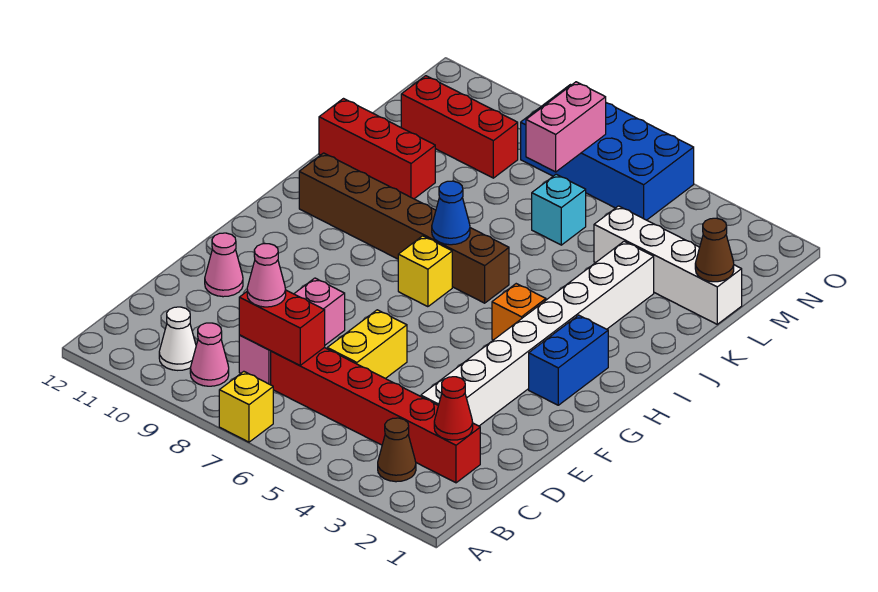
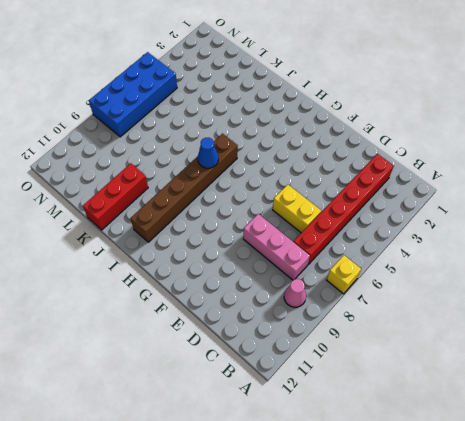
none -> brown cone B3 level 1
none -> white cone B10 level 1
none -> white brick D3:K3 level 1

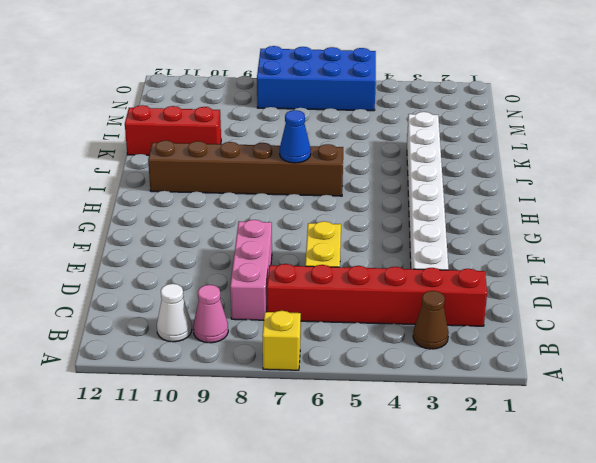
none -> pink cone E11 level 1
none -> blue brick G2:H2 level 1
none -> orange brick H4 level 1

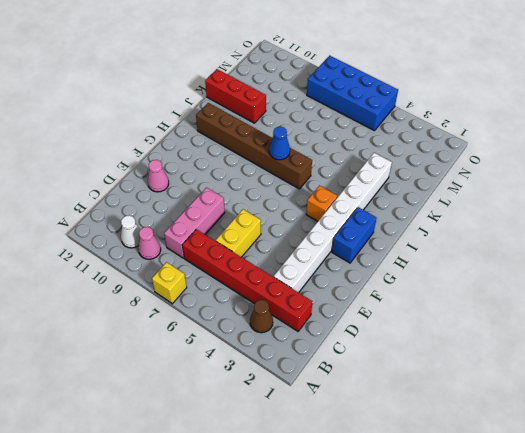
none -> yellow brick H7 level 1
none -> white brick L1:L4 level 1
none -> cyan brick L6 level 1

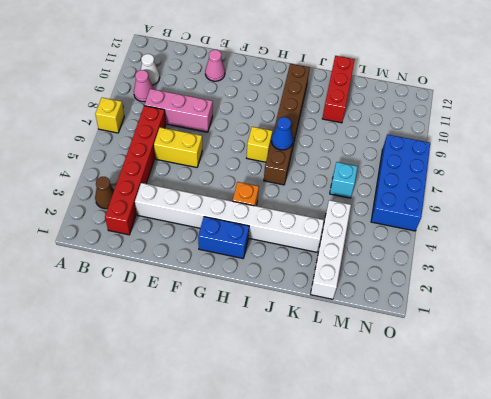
none -> red brick M9:M11 level 1
none -> red cone C2 level 2
none -> red brick C7:C8 level 2

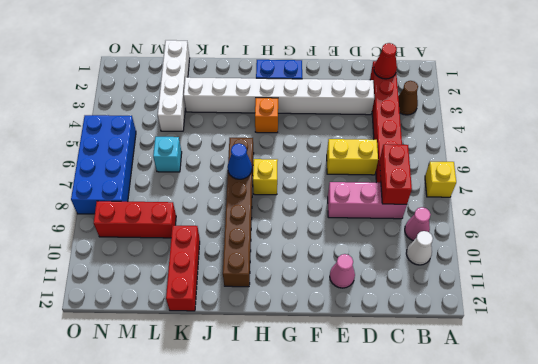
red brick L9:N9 level 1 -> red brick M9:M11 level 1
none -> brown cone L1 level 2
none -> pink brick M7:N7 level 2
none -> pink cone C8 level 3

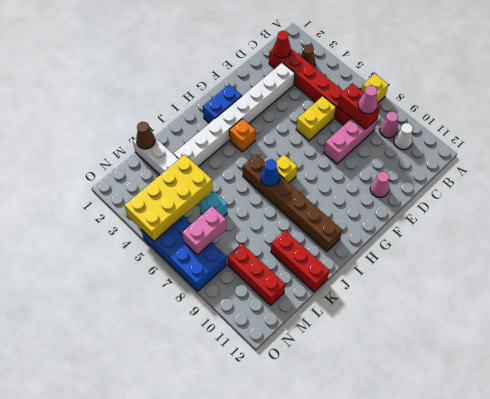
yellow brick L4:O5 level 2 -> none

